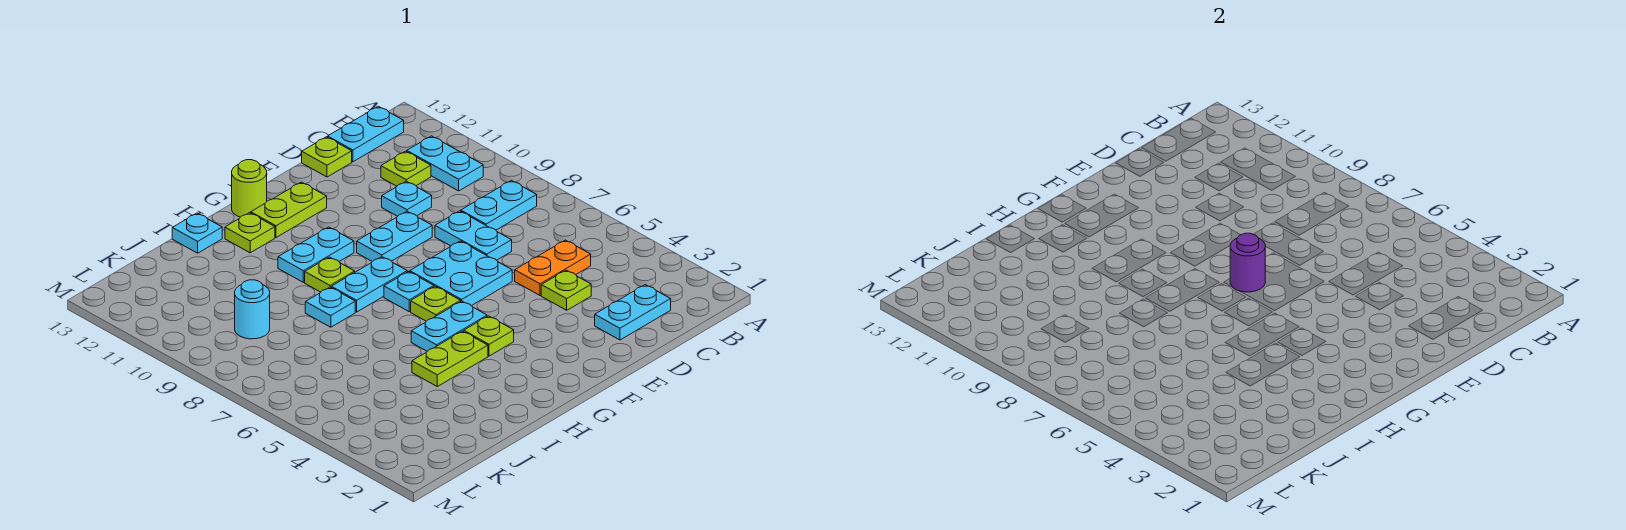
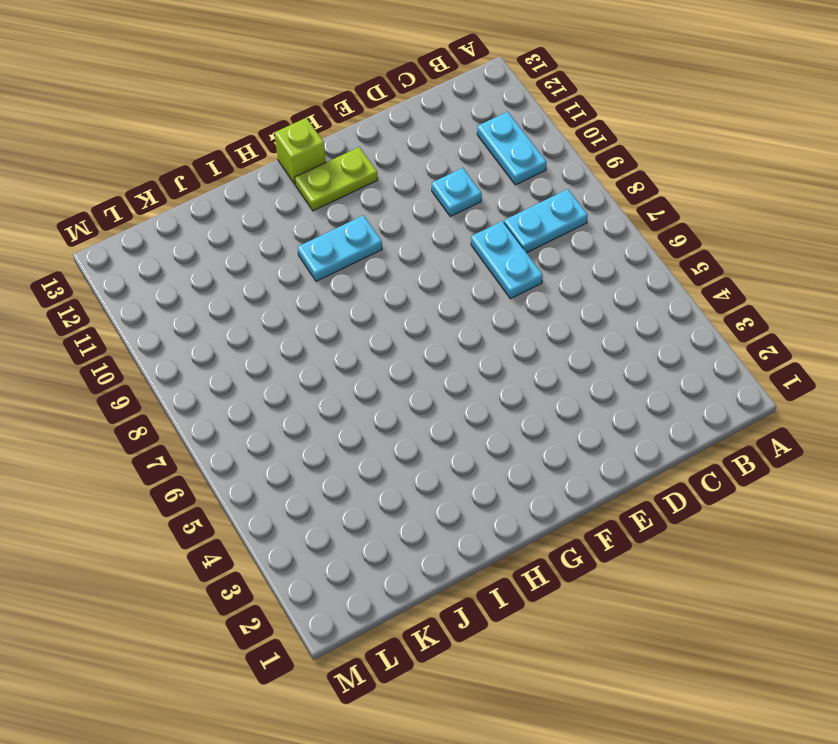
lime brick G13 level 1 -> lime round brick G13 level 1
none -> cyan plate B13:C13 level 1
none -> cyan plate C2:D2 level 1
none -> orange plate C5:D5 level 1

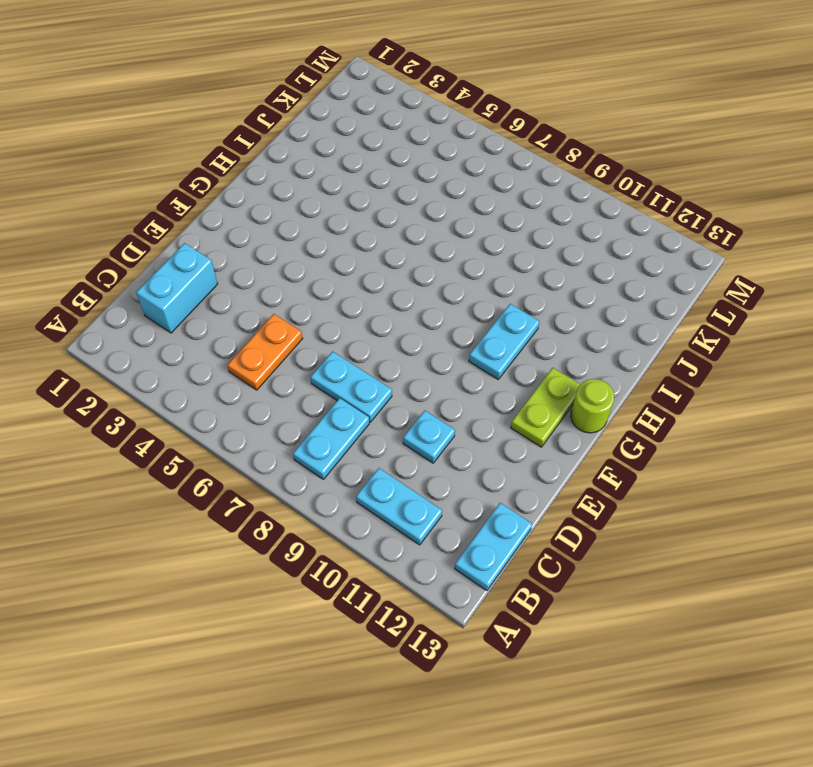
cyan brick C2:D2 level 1 -> cyan plate C2:D2 level 1
none -> lime plate C11 level 1
none -> lime plate D4 level 1
none -> lime plate D13 level 1

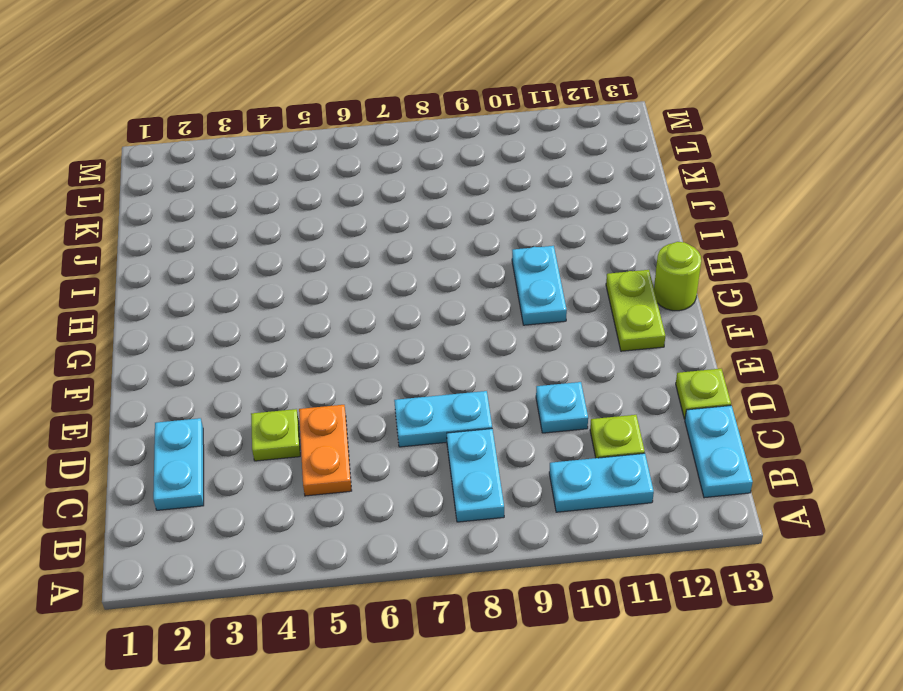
none -> cyan plate E6:F7 level 1
none -> cyan plate E9:F9 level 1
none -> lime plate G4 level 1

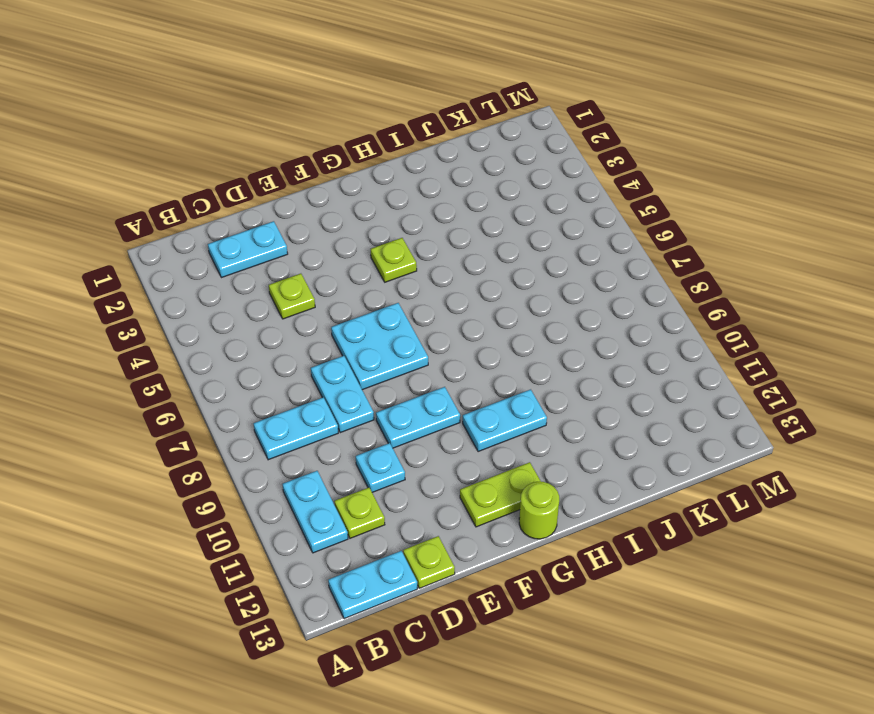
none -> orange plate C5:D5 level 1
none -> cyan plate G5:H5 level 1
none -> lime plate G6 level 1

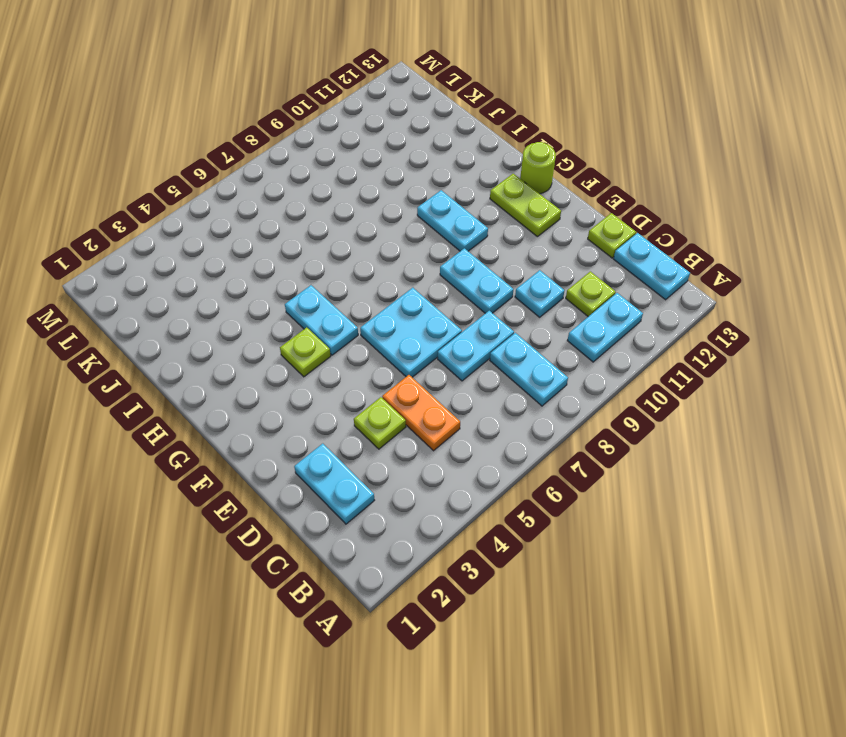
none -> lime plate G6 level 1
none -> cyan plate G7 level 1
none -> cyan plate G8:H8 level 1

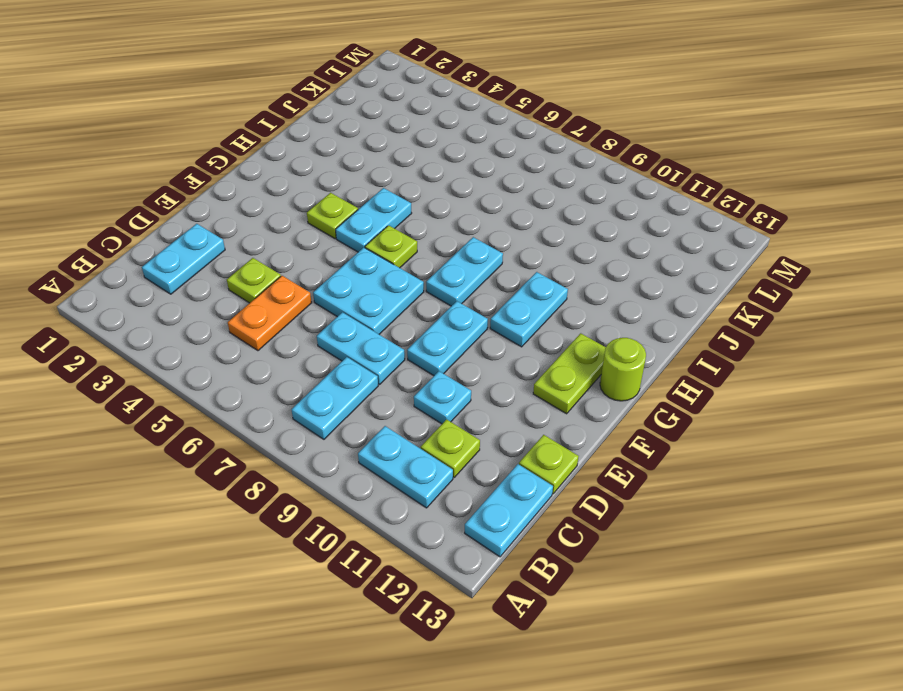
none -> cyan plate G7 level 1
none -> lime plate H4:I4 level 1
none -> lime plate H9 level 1

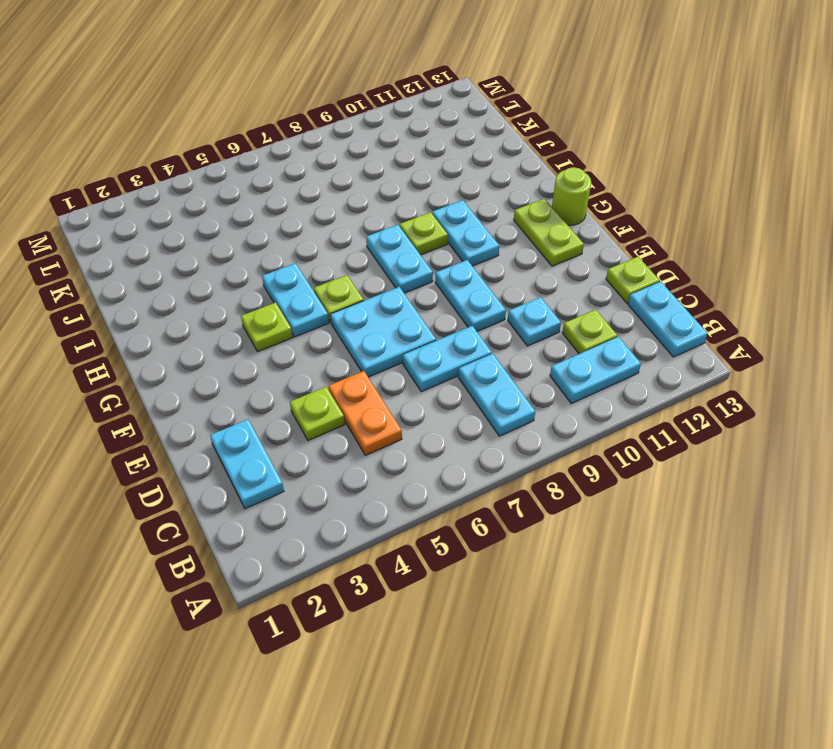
none -> cyan plate G7 level 1
none -> lime plate H4:I4 level 1
none -> lime plate H12 level 1

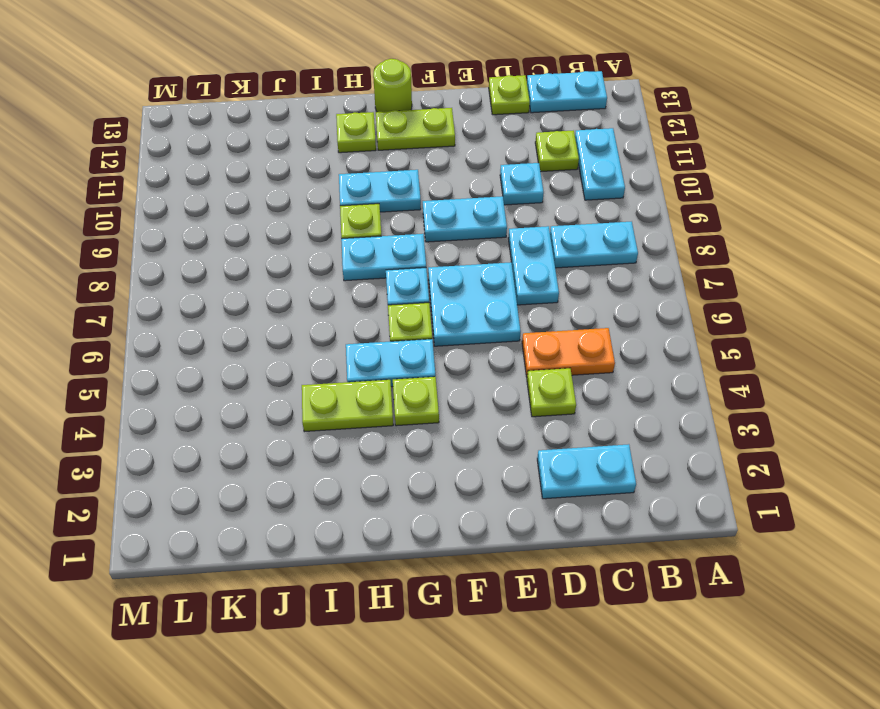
none -> cyan plate I8 level 1
none -> cyan plate I13 level 1
none -> cyan round brick K9 level 1

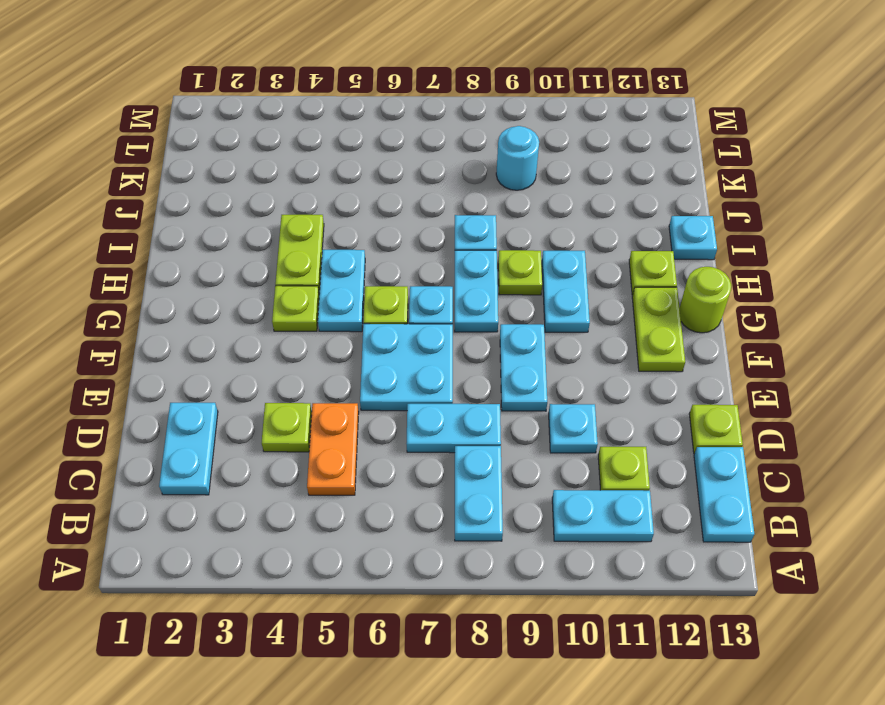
none -> purple round brick F7 level 2

